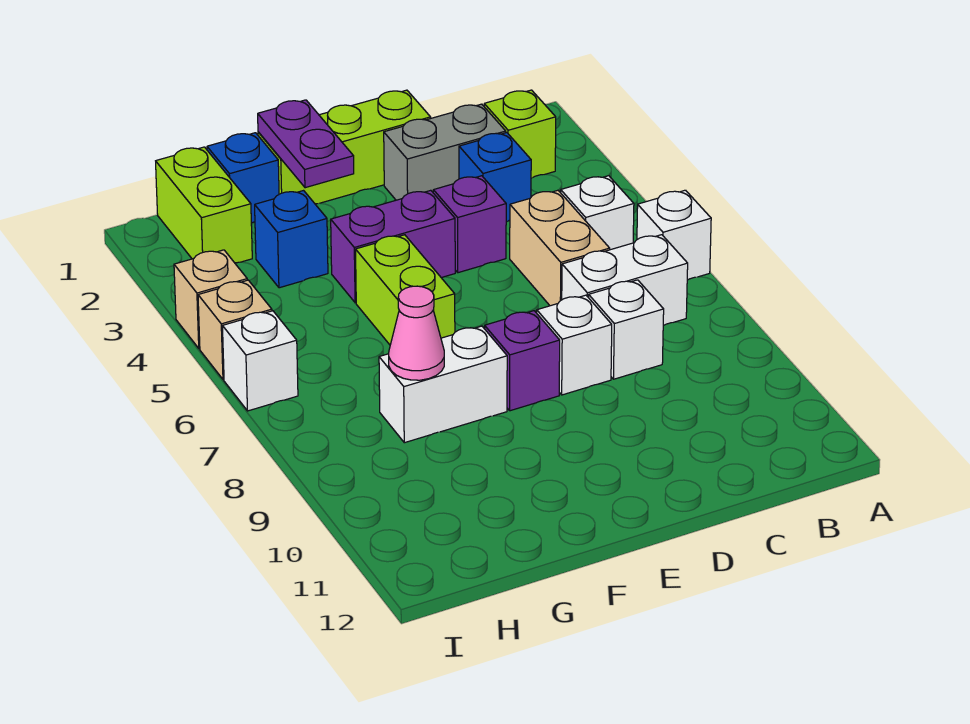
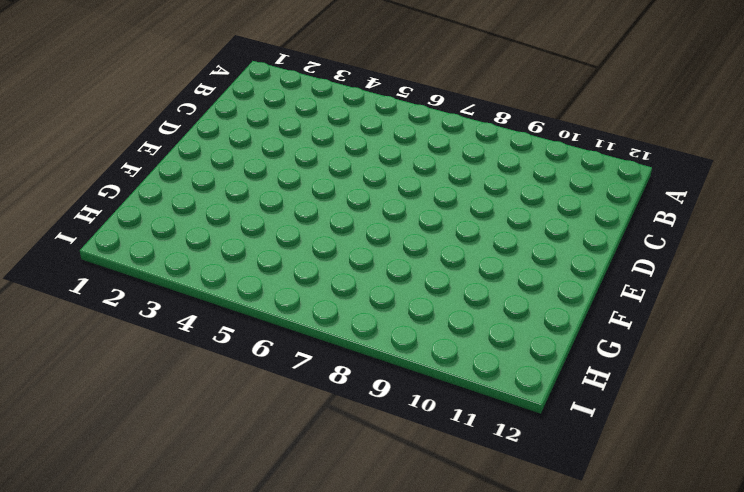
none -> white brick A6 level 1
none -> lime brick B2 level 1
none -> white brick B5 level 1

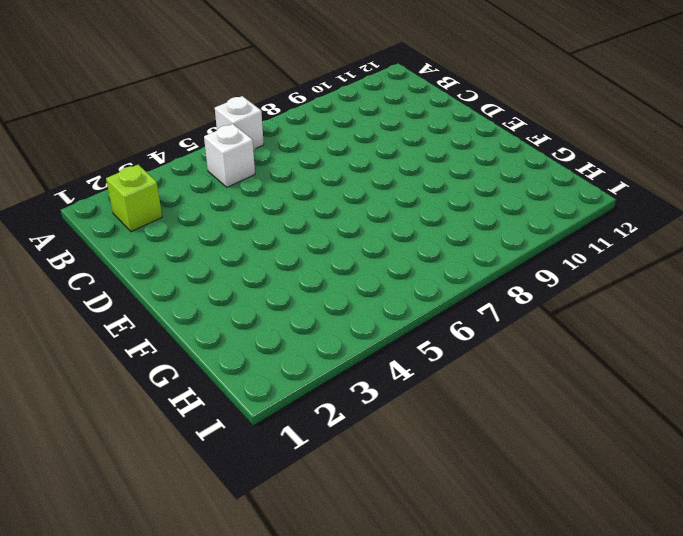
none -> white brick B7:C7 level 1
none -> grey brick C2:D2 level 1
none -> blue brick C3 level 1

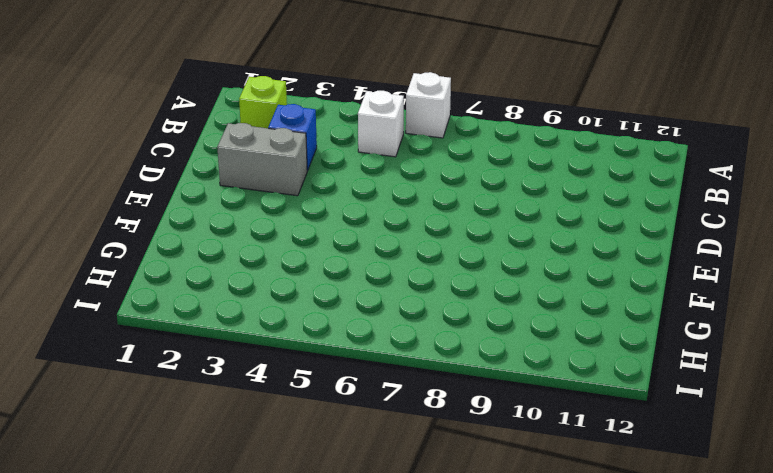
grey brick D2:D3 level 1 -> grey brick C2:D2 level 1
none -> white brick B7:C7 level 1
none -> tan brick C5:C6 level 1
none -> white brick C8 level 1

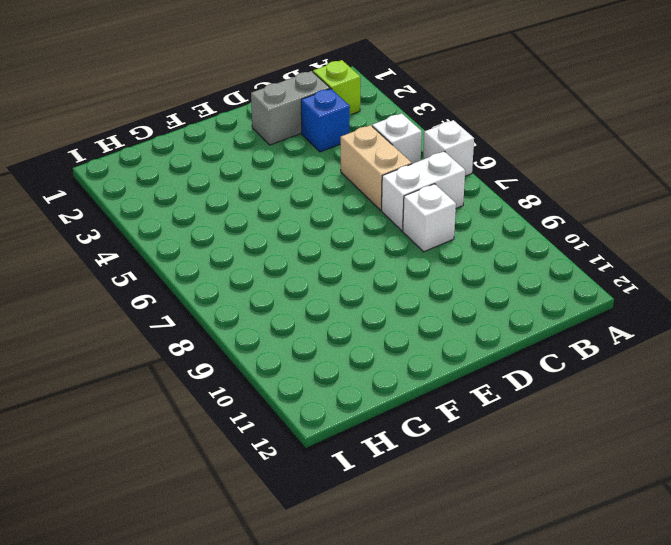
none -> lime brick D1:F1 level 1
none -> purple brick D4 level 1
none -> white brick D8 level 1

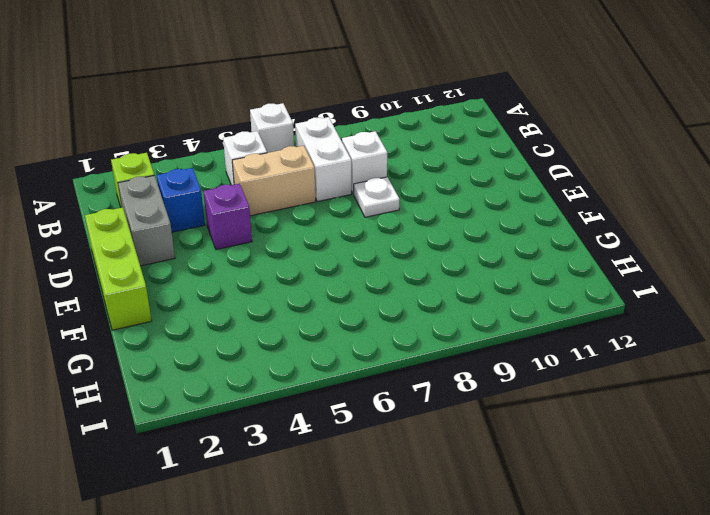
white plate D8 level 1 -> white brick D8 level 1
none -> purple brick E4:F4 level 1
none -> purple brick E8 level 1
none -> lime brick F5:F6 level 1

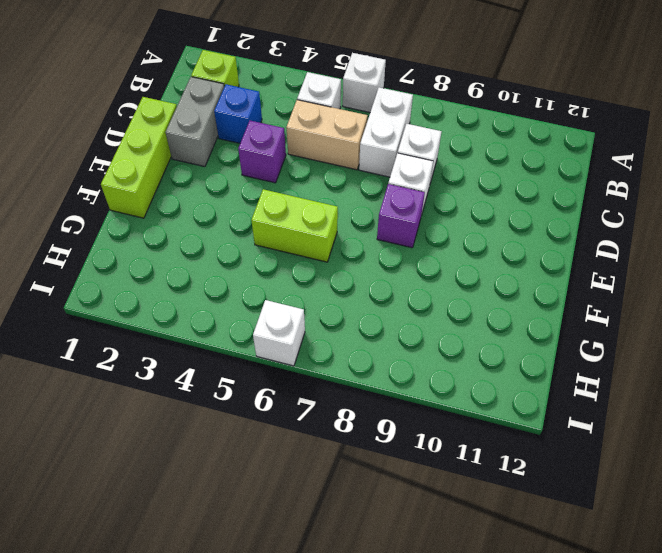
none -> purple brick E4:F4 level 1
none -> white brick F8:G8 level 1
none -> blue brick G1 level 1

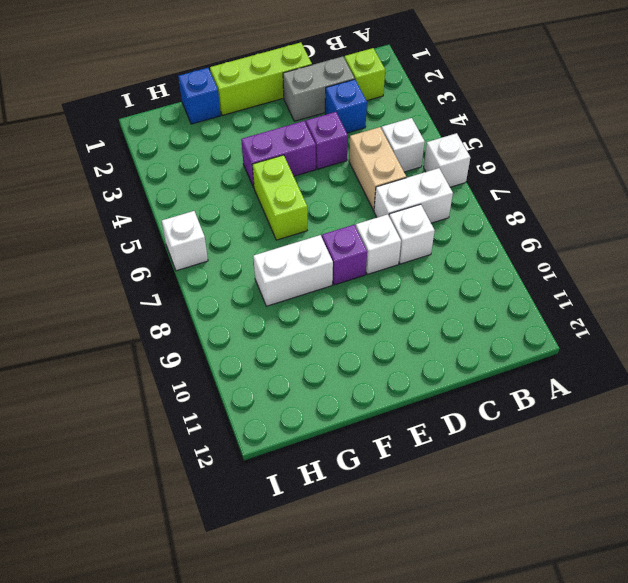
none -> blue brick G3 level 1
none -> lime brick H1:H2 level 1
none -> tan brick I4 level 1

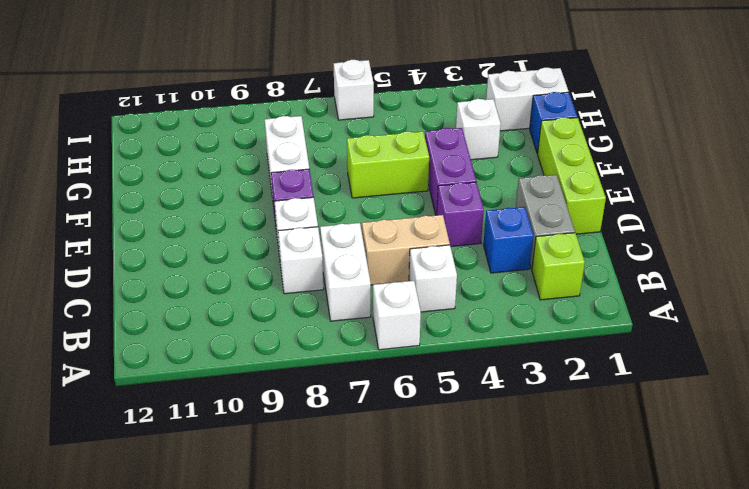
white brick G3 level 1 -> blue brick G3 level 1
white brick H1:H2 level 1 -> lime brick H1:H2 level 1
none -> tan brick I4 level 1
none -> tan brick I5 level 1
none -> purple plate F1:F2 level 2

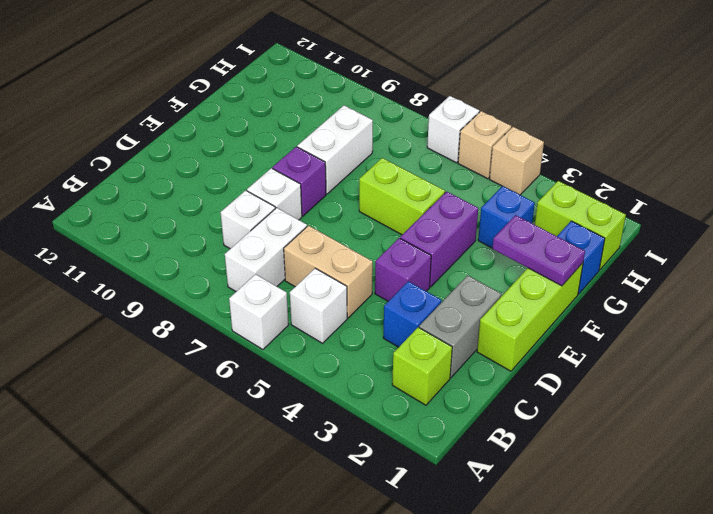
none -> pink cone G8 level 2

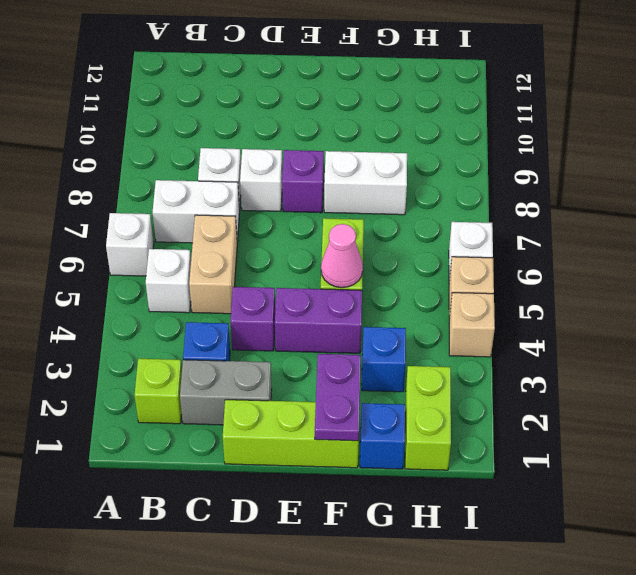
pink cone F5 level 2 -> pink cone G8 level 2

